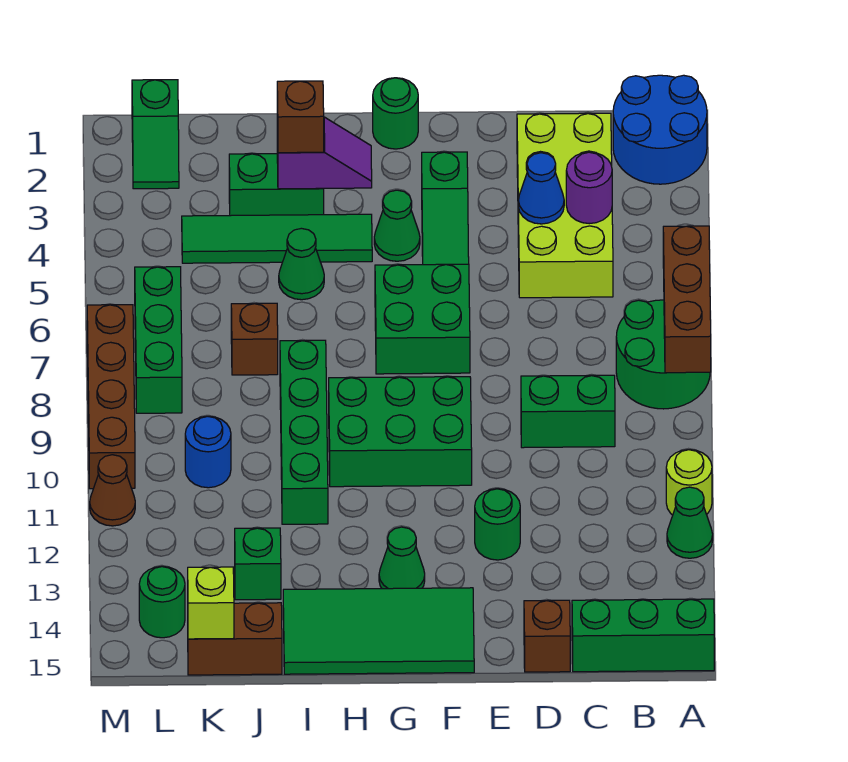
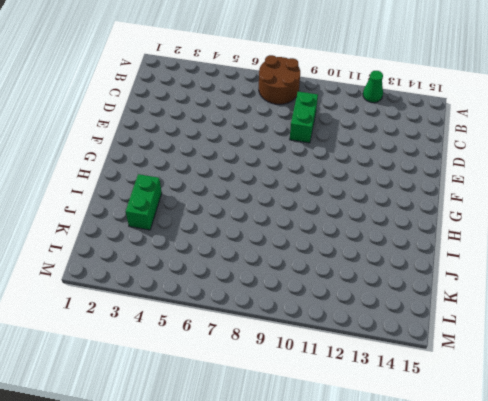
brown round brick A7:B8 level 1 -> green round brick A7:B8 level 1
none -> blue round brick A1:B2 level 1
none -> lime round brick A11 level 1
none -> green brick A15:C15 level 1
none -> lime brick C2:D5 level 1

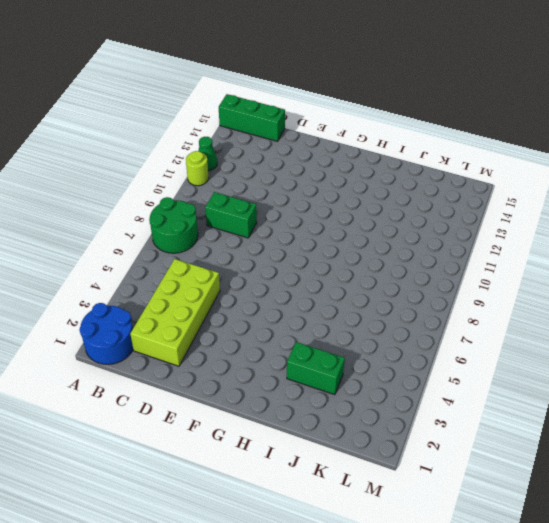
none -> brown brick D15 level 1
none -> green round brick E12 level 1
none -> green slope F3:F5 level 1 top 3
none -> green brick F6:G7 level 1

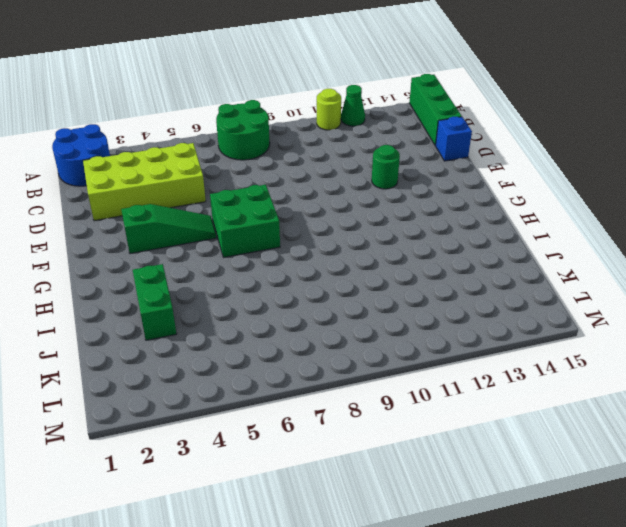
blue brick D15 level 1 -> brown brick D15 level 1
none -> green brick C9:D9 level 1
none -> green brick F9:H10 level 1
none -> green tile F14:I15 level 1
none -> green round brick G1 level 1

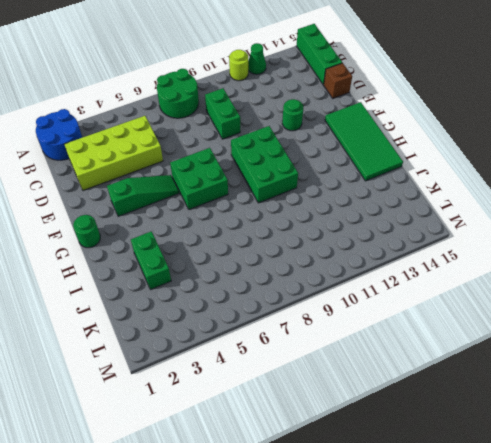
none -> green cone G4 level 1
none -> green cone G13 level 1
none -> green tile H4:K4 level 1
none -> green cone I5 level 1

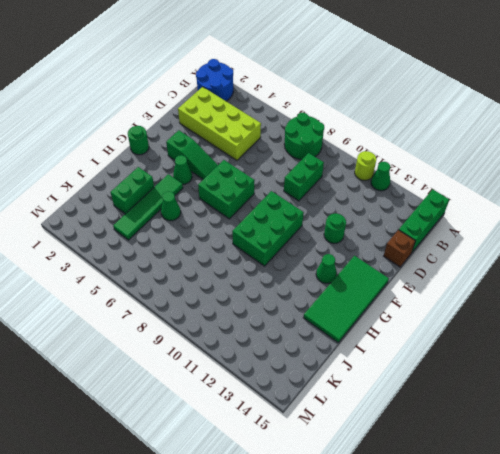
none -> green brick I8:I11 level 1
none -> brown brick J7 level 1
none -> green brick J13 level 1
none -> brown brick J15:K15 level 1

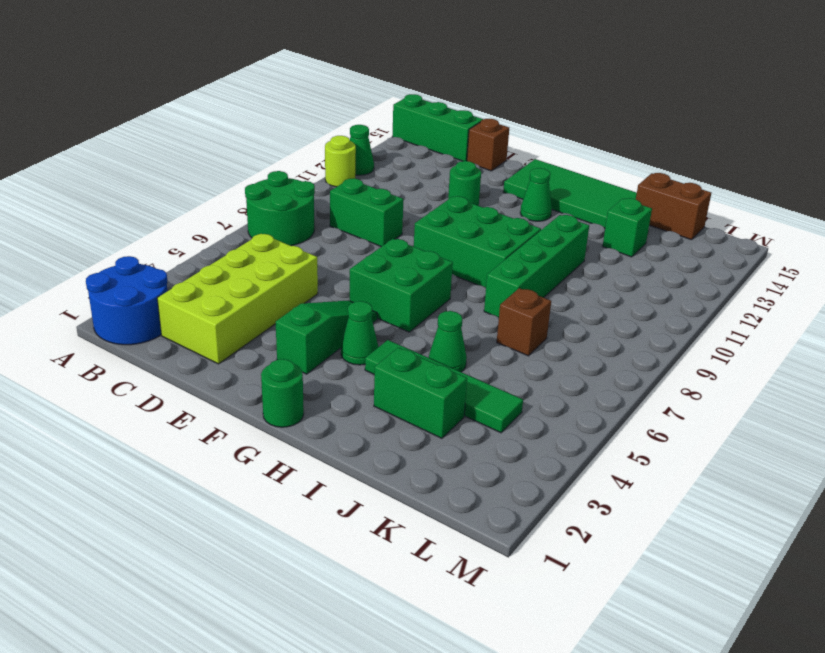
none -> blue round brick K10 level 1
none -> green slope L1:L2 level 1 top 1
none -> green brick L6:L8 level 1
none -> green round brick L14 level 1

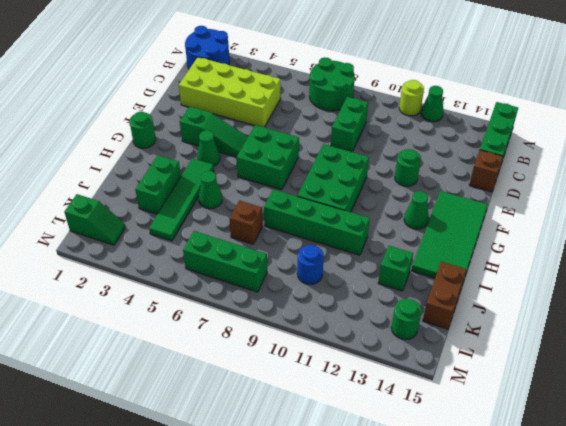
none -> brown brick M7:M10 level 1
none -> brown cone M11 level 1
none -> brown brick A6:A8 level 2
none -> purple round brick C4 level 2

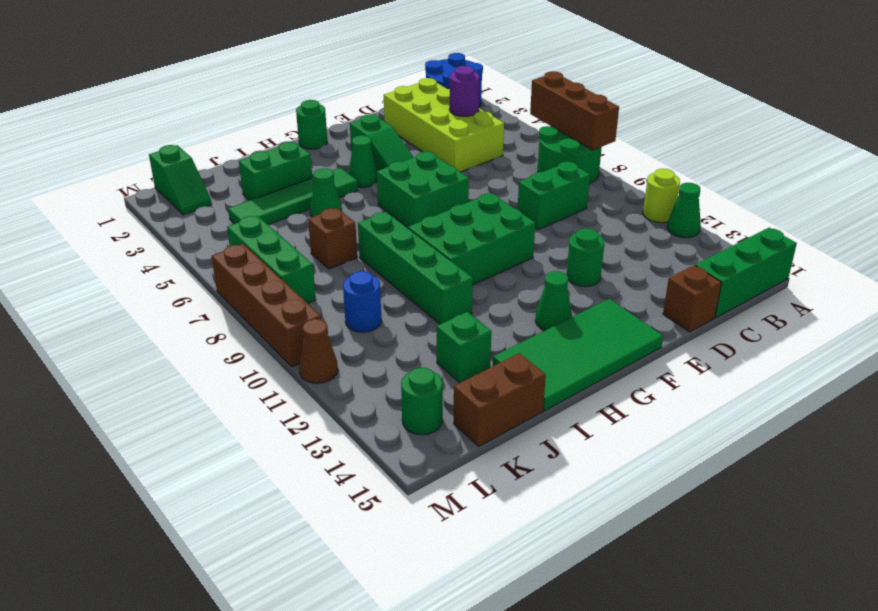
none -> blue cone D4 level 2
none -> purple slope H3:I3 level 2 top I
none -> lime brick K15 level 2
none -> brown brick I3 level 3

